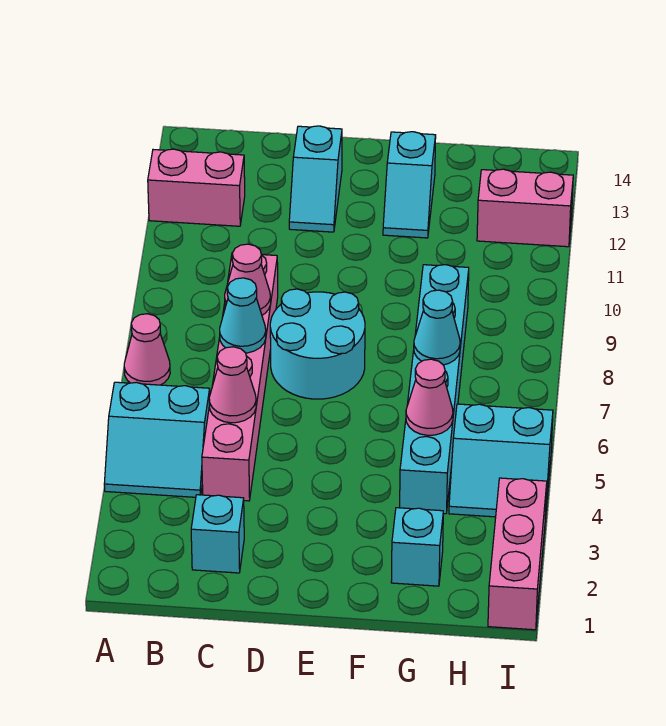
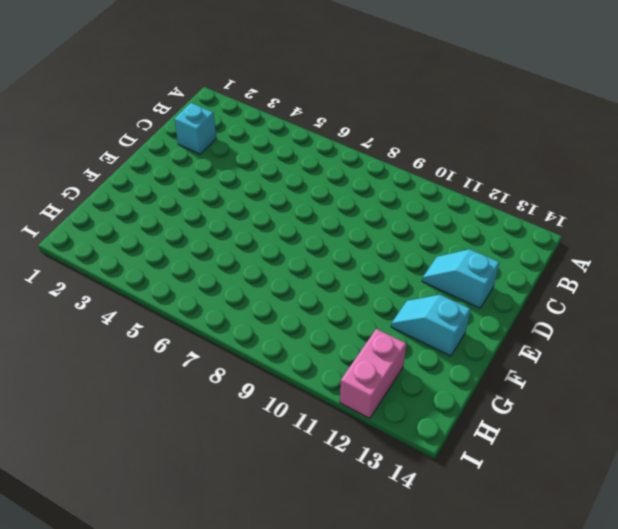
none -> cyan slope A4:B5 level 1 top 5
none -> pink cone A7 level 1
none -> pink brick A12:B12 level 1

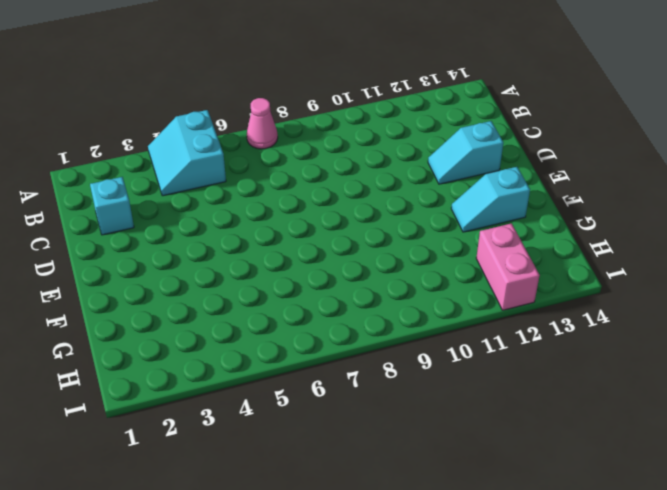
none -> pink brick A12:B12 level 1
none -> pink brick C4:C9 level 1
none -> cyan round brick D7:E8 level 1

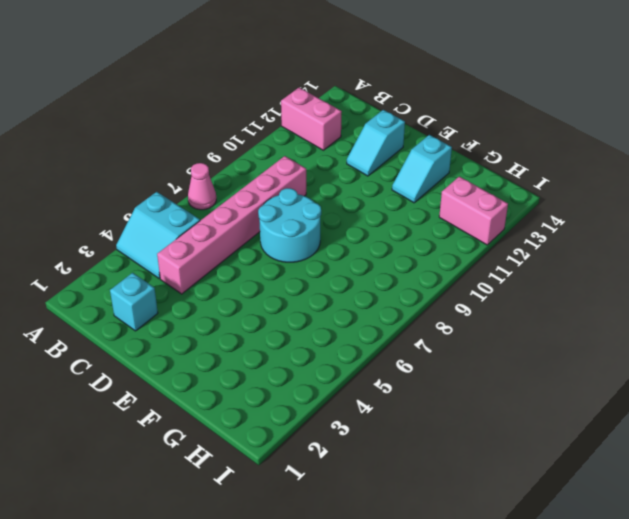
none -> cyan brick G2 level 1
none -> cyan brick G4:G9 level 1
none -> cyan slope H4:I5 level 1 top 5

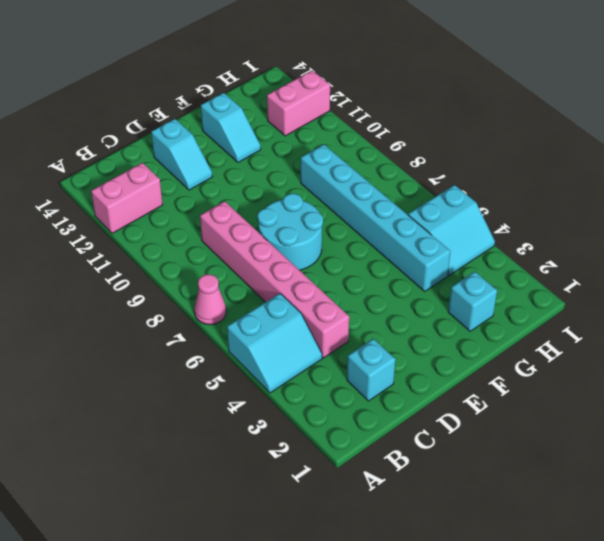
none -> pink brick I1:I3 level 1
none -> pink cone C5 level 2
none -> cyan cone C7 level 2

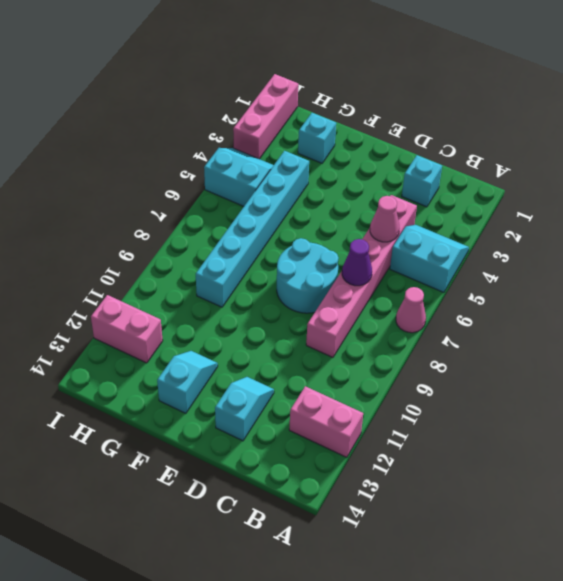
purple cone C7 level 2 -> cyan cone C7 level 2
none -> pink cone C8 level 2
none -> pink cone G5 level 2
none -> cyan cone G7 level 2

